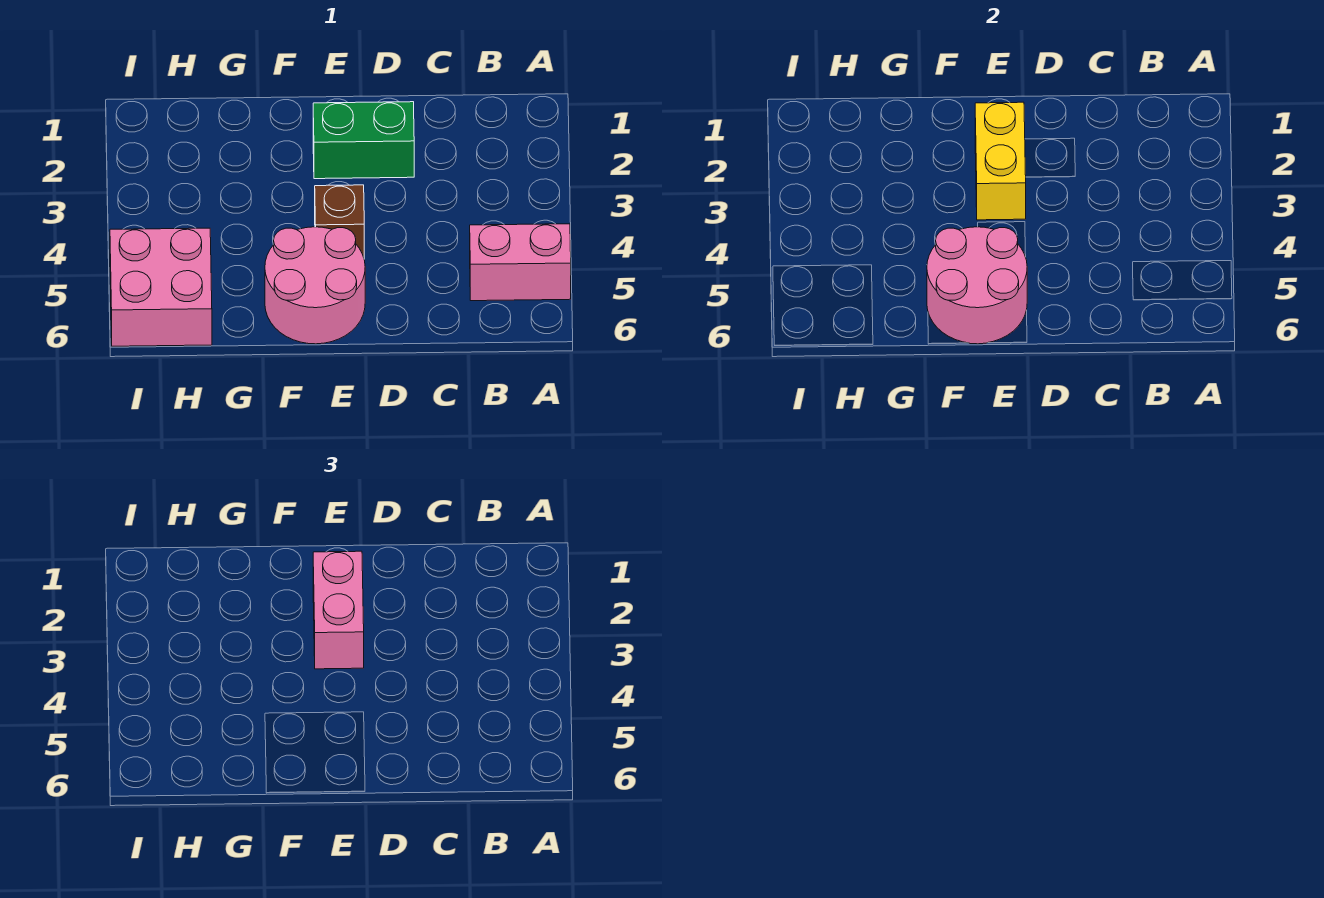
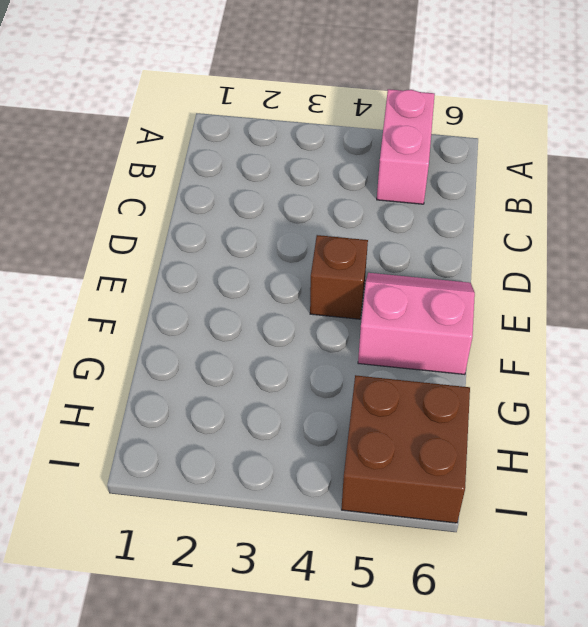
pink slope E5:F6 level 1 top F -> pink round brick E5:F6 level 1
brown brick H5:I6 level 1 -> pink brick H5:I6 level 1
none -> green brick D2:E2 level 1
none -> yellow brick E2:E3 level 2

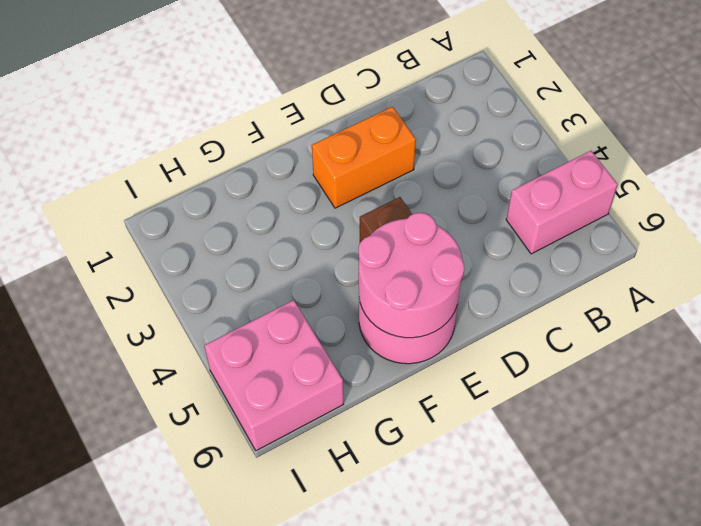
orange brick D2:E2 level 1 -> green brick D2:E2 level 1
none -> yellow brick E2:E3 level 2
none -> pink brick E2:E3 level 3

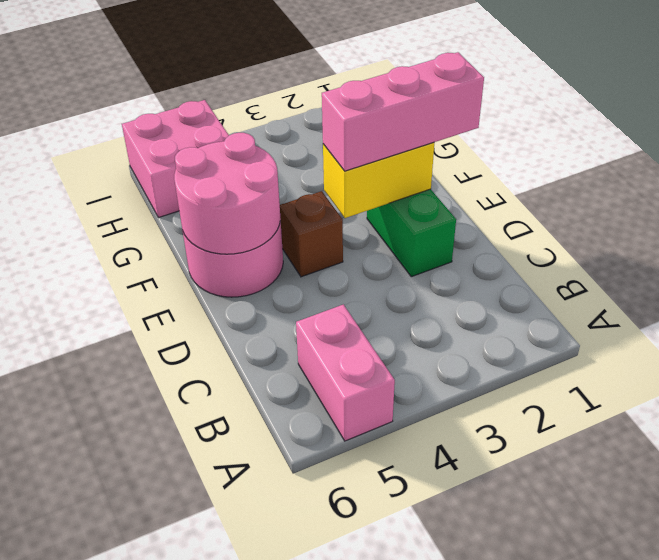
pink brick E1:E3 level 3 -> pink brick E2:E3 level 3

